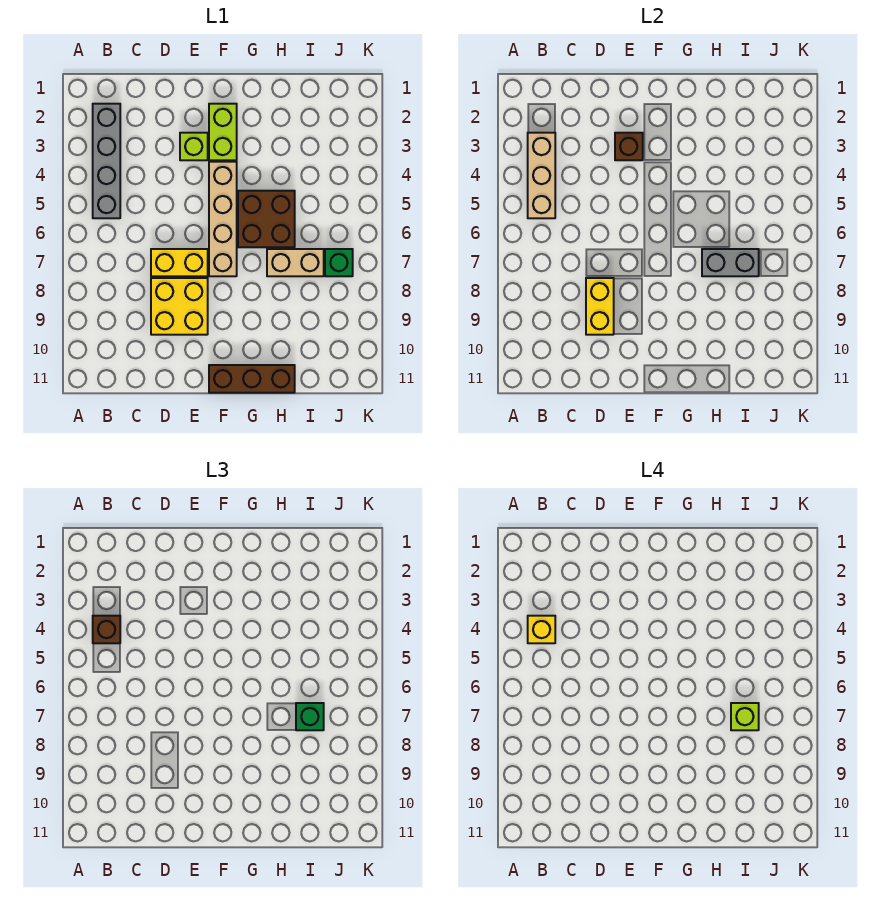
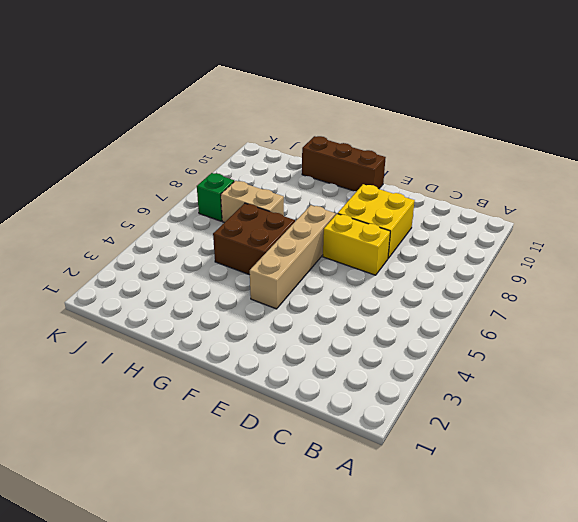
none -> grey brick B2:B5 level 1
none -> lime brick E3 level 1
none -> lime brick F2:F3 level 1

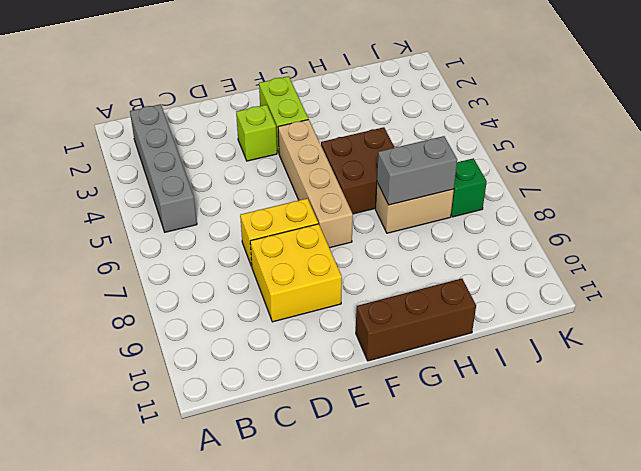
none -> tan brick B3:B5 level 2
none -> yellow brick D8:D9 level 2
none -> brown brick E3 level 2

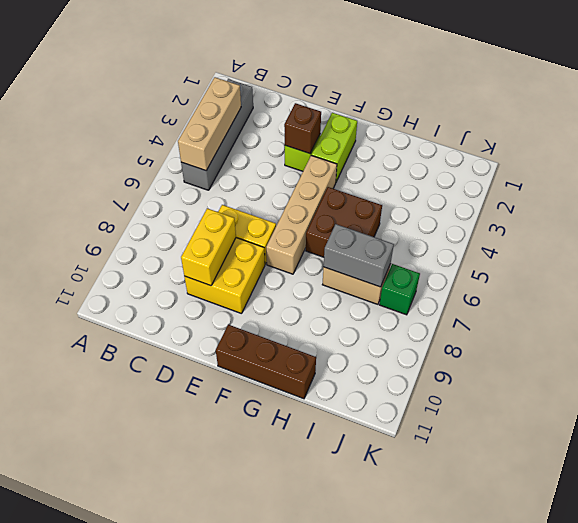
none -> brown brick B4 level 3
none -> green brick I7 level 3
none -> yellow brick B4 level 4

